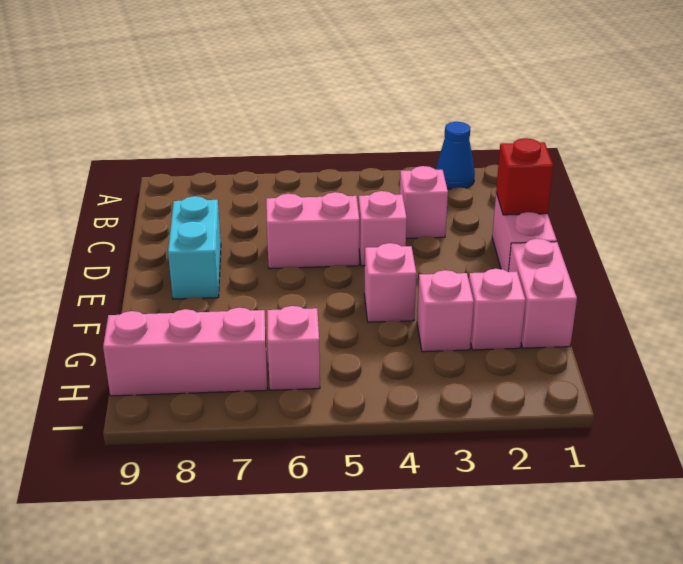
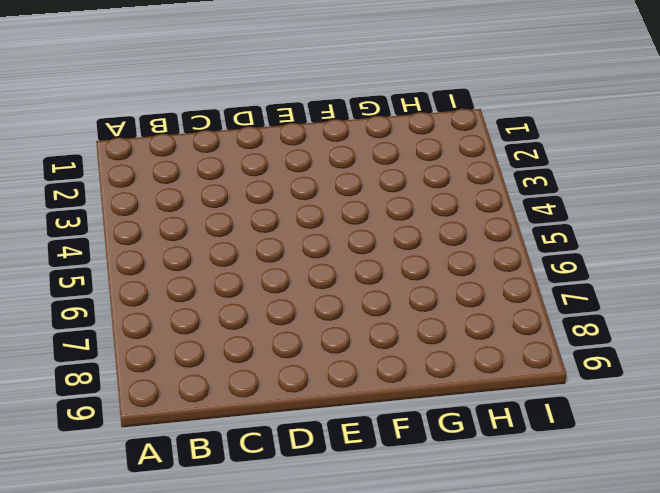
none -> blue cone A2 level 1
none -> pink brick C3 level 1
none -> pink brick D1:E1 level 1

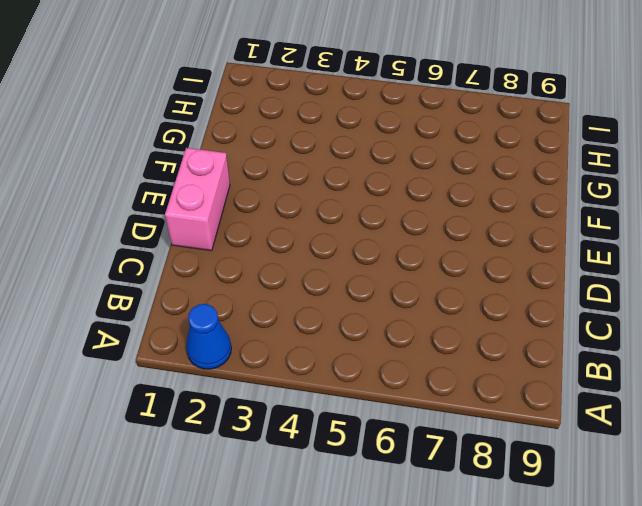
none -> pink brick C3 level 1
none -> pink brick D4 level 1
none -> pink brick D5:D6 level 1

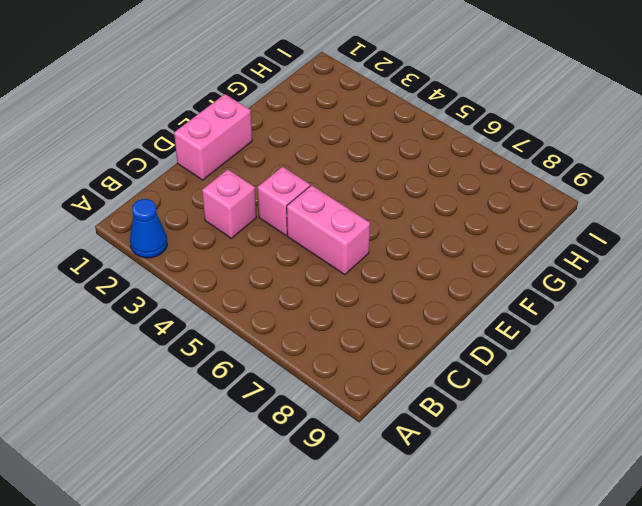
none -> cyan brick D8:E8 level 1
none -> pink brick F1:G1 level 1
none -> pink brick F4 level 1

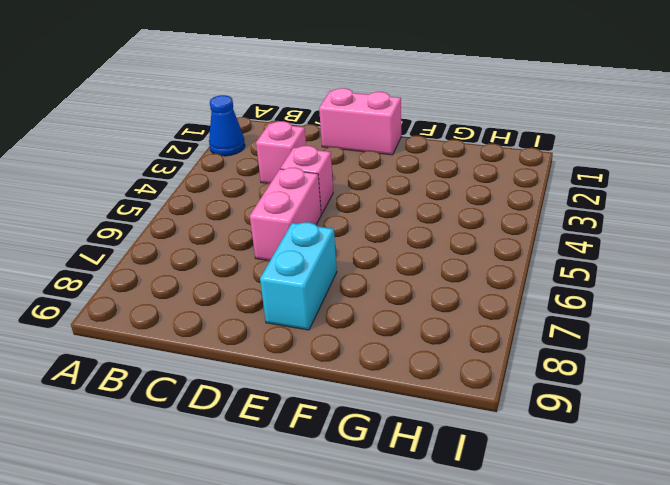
cyan brick E7:E8 level 1 -> cyan brick D8:E8 level 1
none -> pink brick F1:G1 level 1
none -> pink brick F4 level 1
none -> pink brick G2 level 1

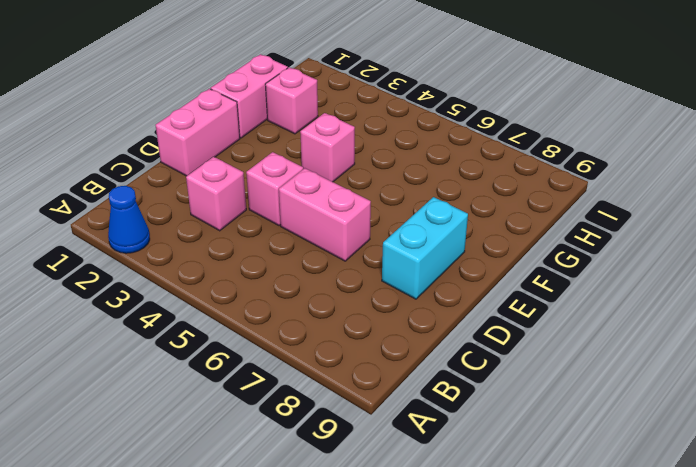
none -> pink brick G3 level 1
none -> pink brick H6 level 1
none -> pink brick H7:H9 level 1

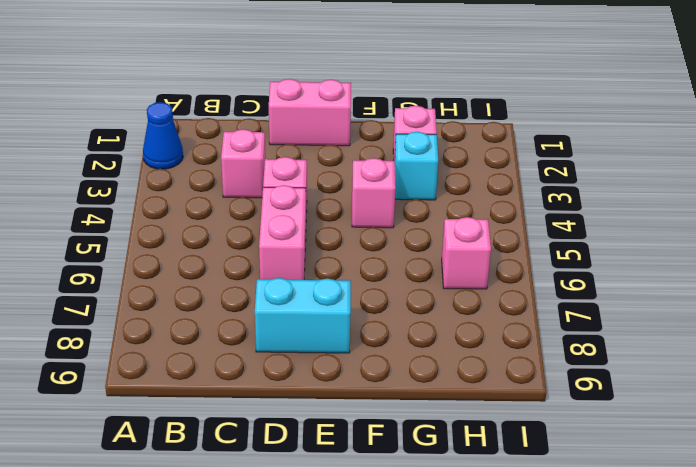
cyan brick G3 level 1 -> pink brick G3 level 1
none -> pink brick F1:G1 level 1
none -> pink brick H7:H9 level 1
none -> red brick D1 level 2

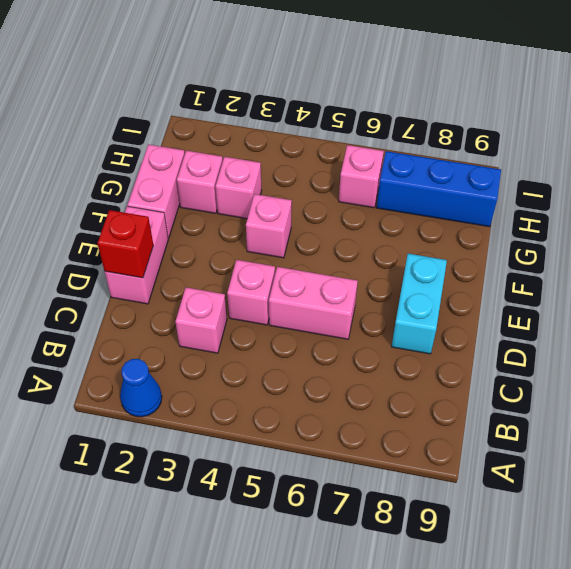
blue brick H7:H9 level 1 -> pink brick H7:H9 level 1

